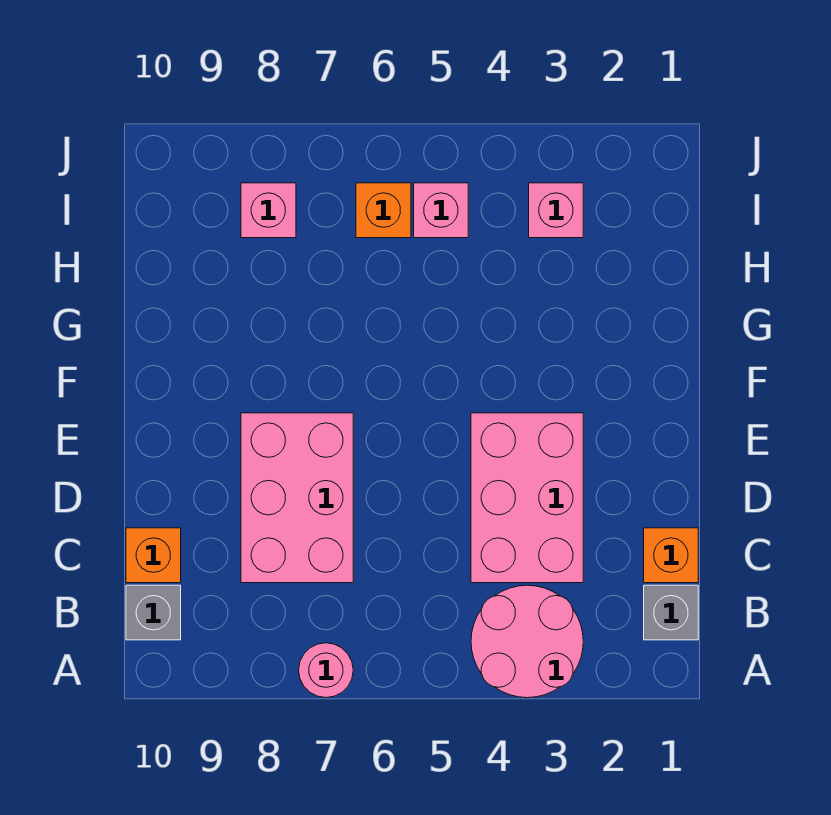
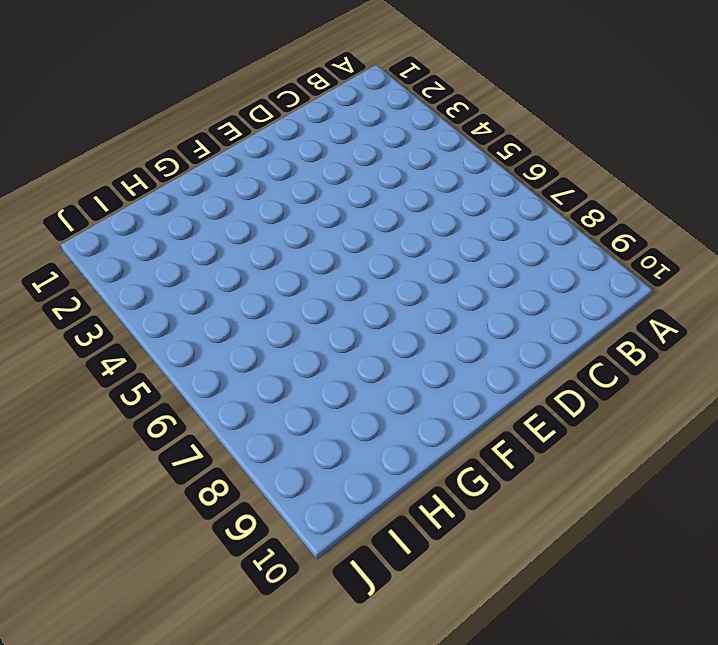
none -> pink round brick A3:B4 level 1
none -> pink round brick A7 level 1
none -> grey brick B1 level 1

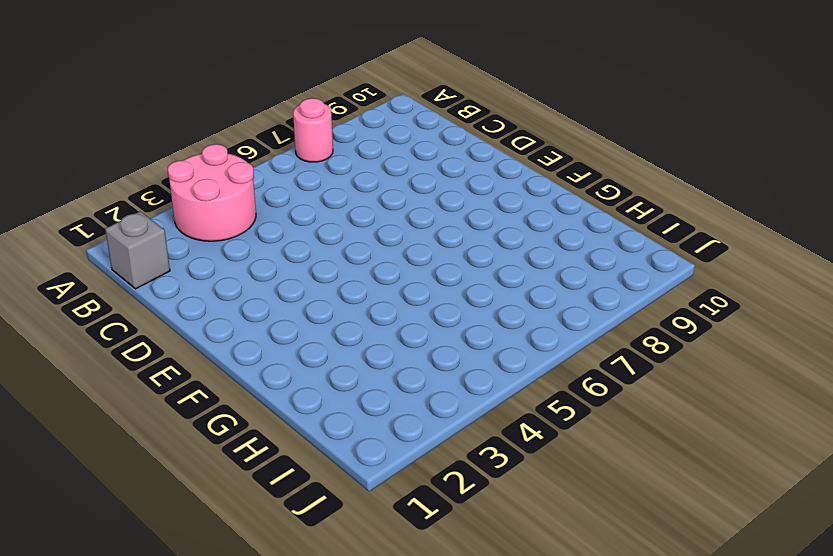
none -> grey brick B10 level 1
none -> orange brick C1 level 1
none -> pink brick C3:E4 level 1

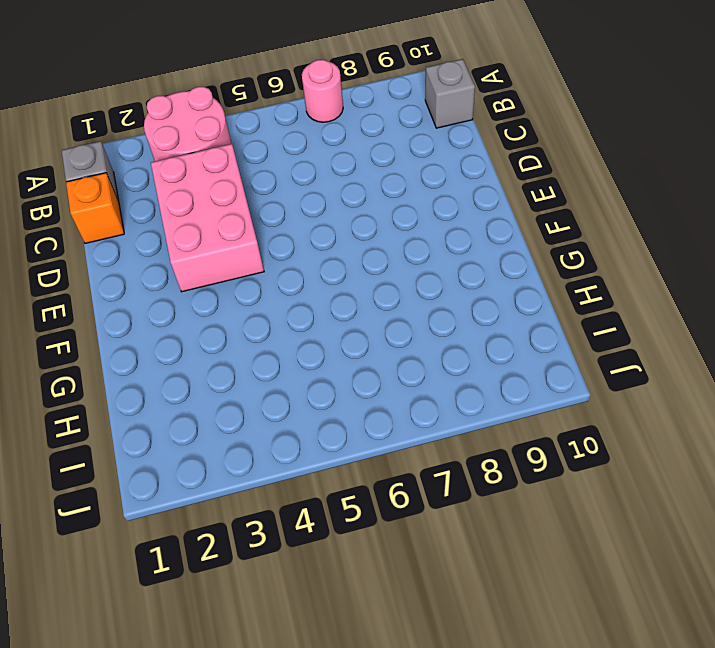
none -> pink brick C7:E8 level 1
none -> orange brick C10 level 1
none -> pink brick I3 level 1

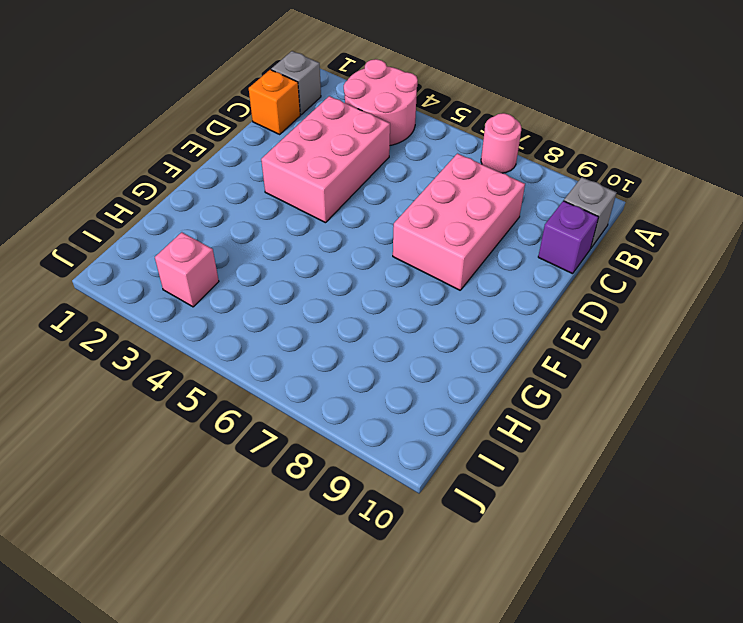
purple brick C10 level 1 -> orange brick C10 level 1
none -> pink brick I5 level 1
none -> orange brick I6 level 1
none -> pink brick I8 level 1

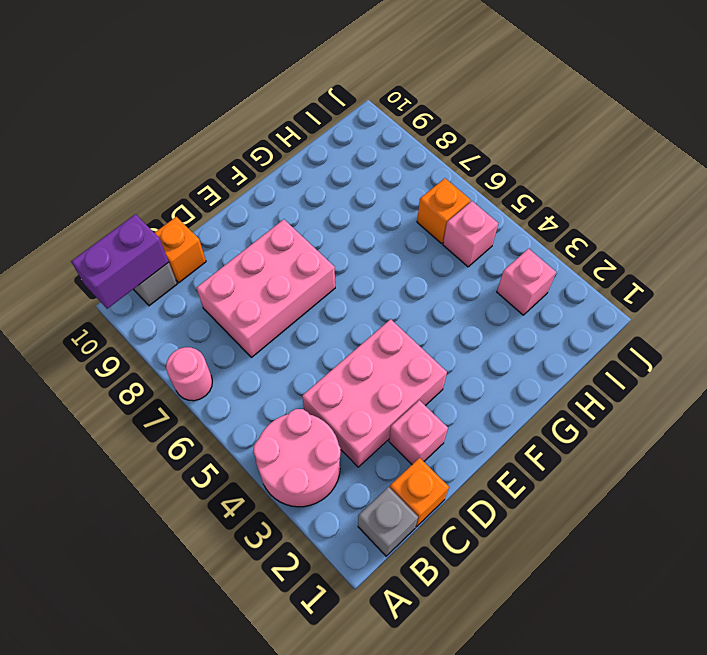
purple brick A10:B10 level 2 -> none
pink brick D2 level 1 -> pink brick I8 level 1

